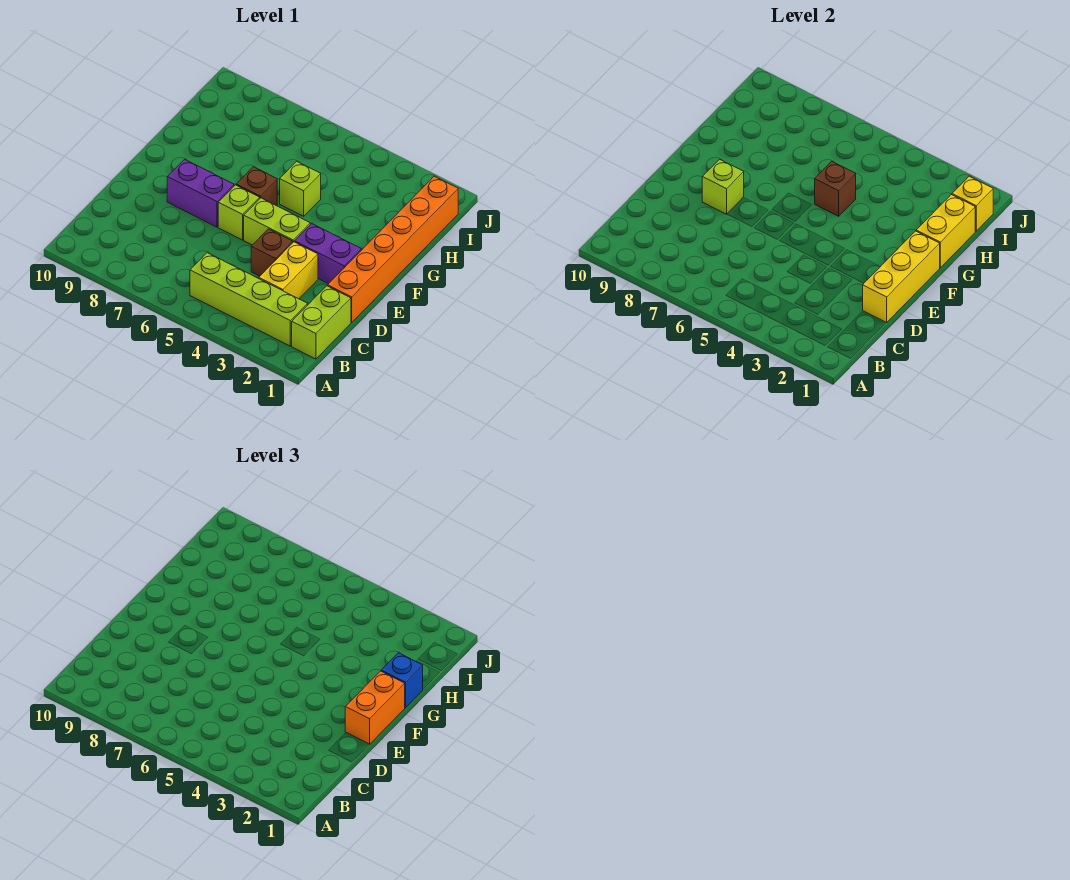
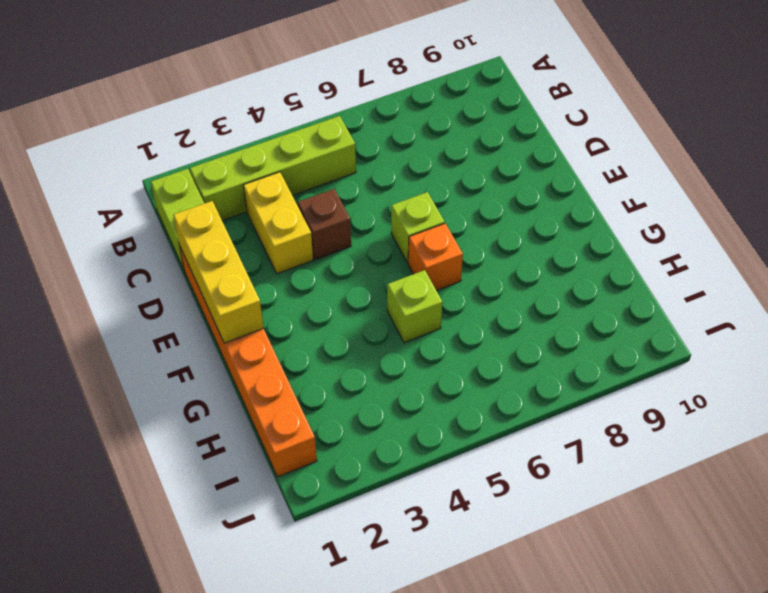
orange brick F6 level 1 -> brown brick F6 level 1
none -> purple brick E2:E3 level 1
none -> lime brick E4:E5 level 1
none -> purple brick E7:E8 level 1

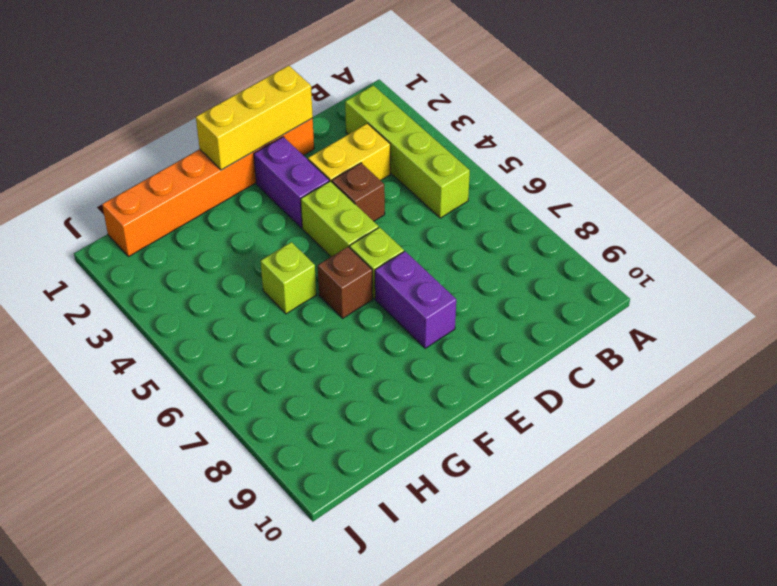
none -> lime brick B1:C1 level 1
none -> lime brick E8 level 2
none -> yellow brick G1:H1 level 2

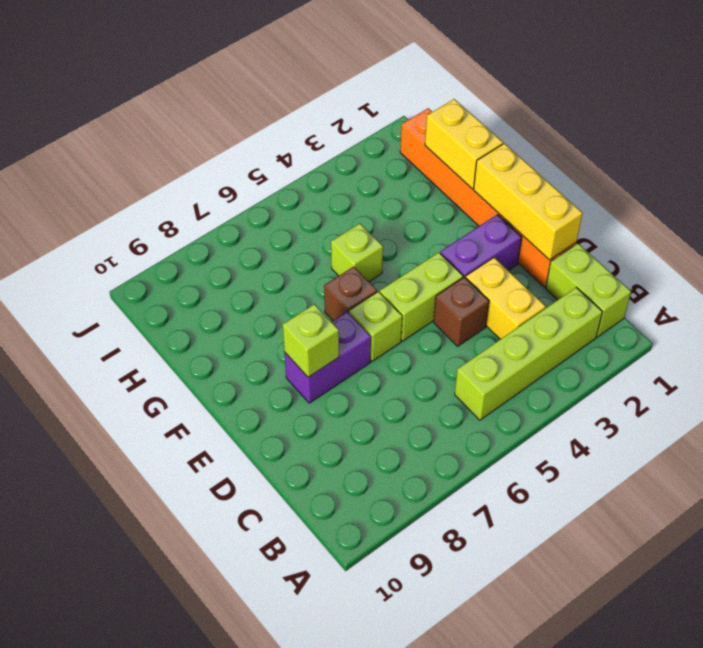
none -> brown brick G5 level 2
none -> yellow brick I1 level 2
none -> orange brick E1:F1 level 3

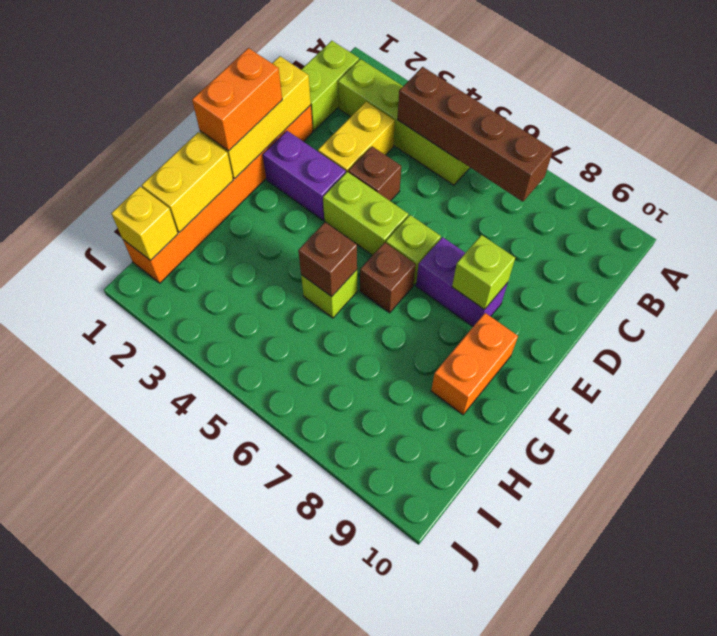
brown brick B4:B7 level 2 -> none
orange brick F9:G9 level 1 -> none
none -> blue brick G1 level 3

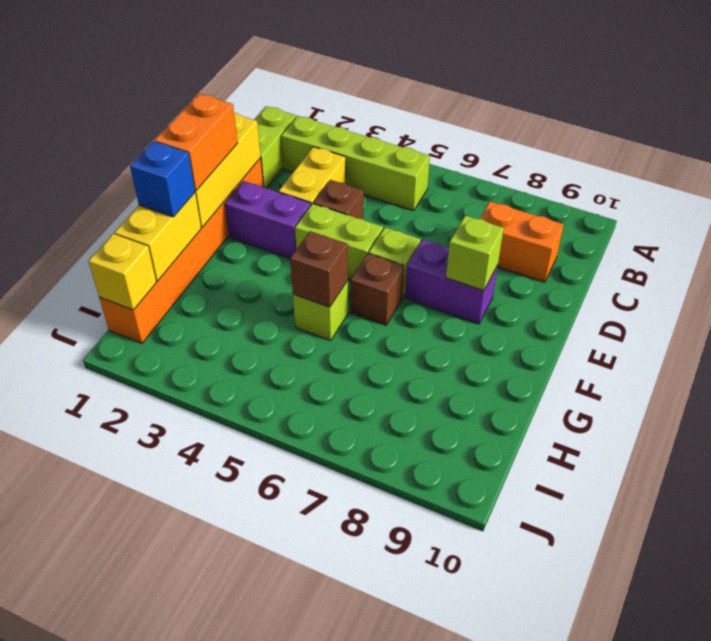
orange brick C8:C9 level 1 -> none

